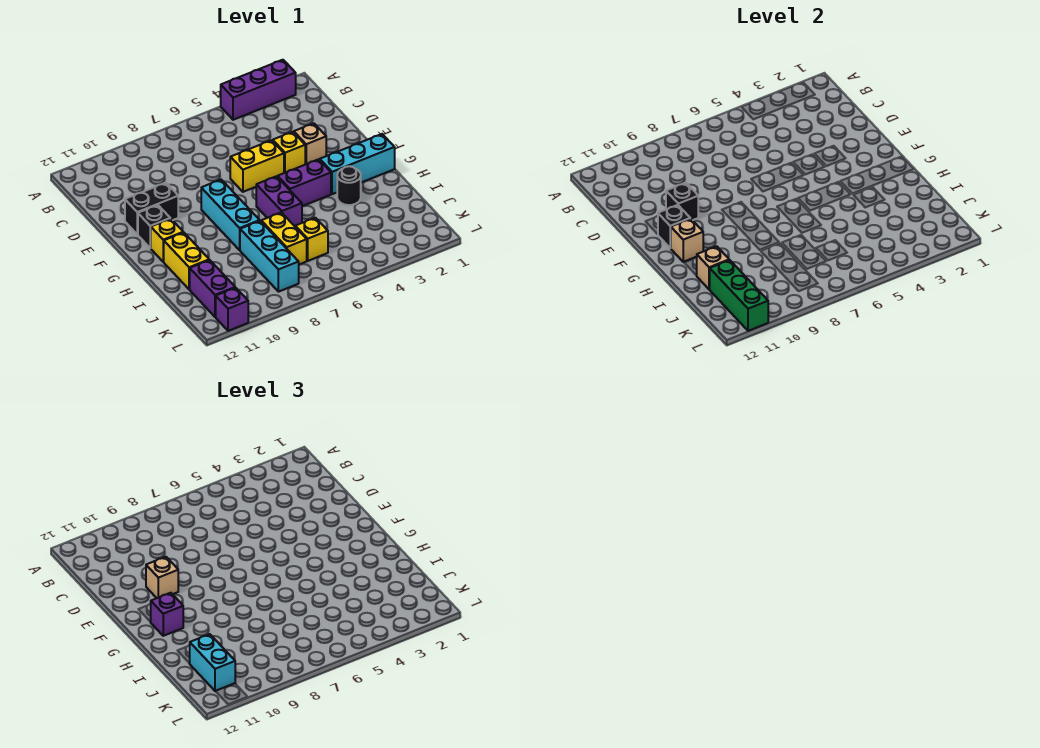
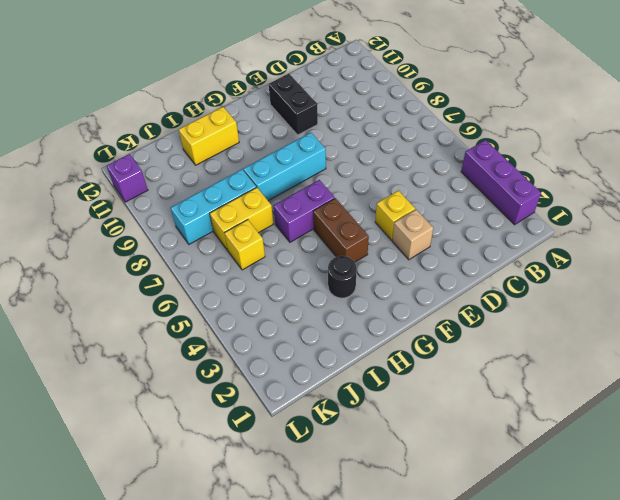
brown brick G4:G5 level 1 -> purple brick G4:G5 level 1
none -> yellow brick E5:E6 level 1
none -> black brick F11 level 1
none -> cyan brick G1:G3 level 1

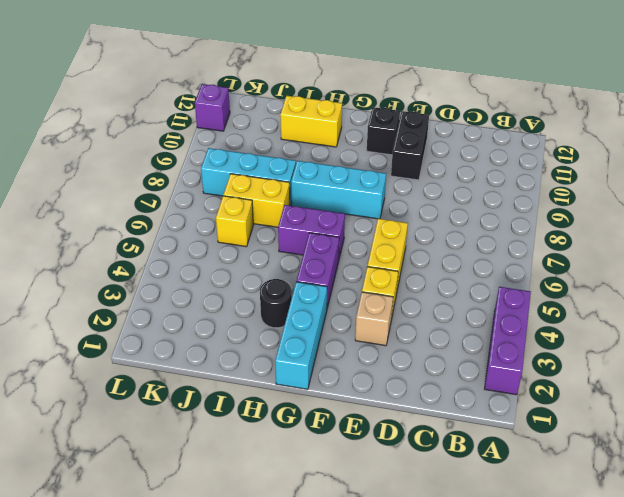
none -> yellow brick G11 level 1
none -> purple brick J11:K11 level 1
none -> black brick E10 level 2

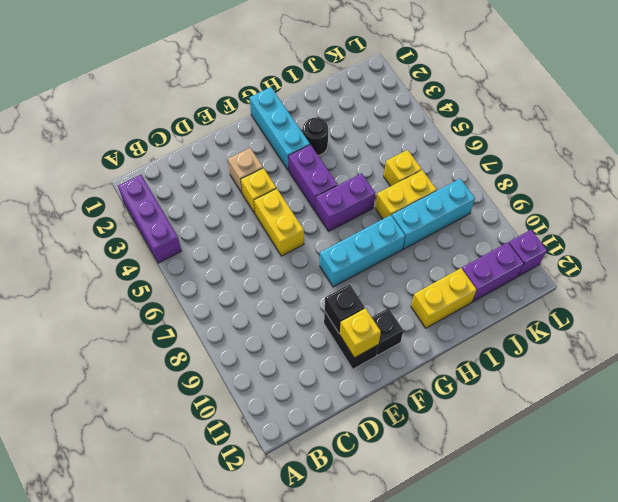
yellow brick E11 level 2 -> yellow brick G11 level 1
none -> black brick F11 level 2
none -> tan brick G11 level 2
none -> tan brick I11 level 2

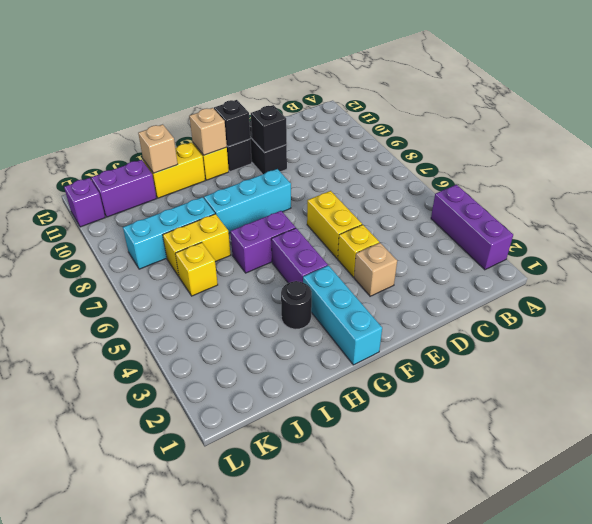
none -> green brick J11:L11 level 2
none -> tan brick E10 level 3
none -> purple brick G11 level 3

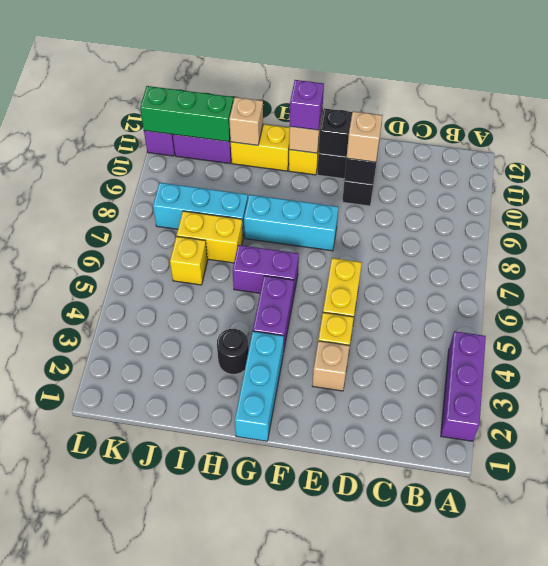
none -> cyan brick J11:K11 level 3

